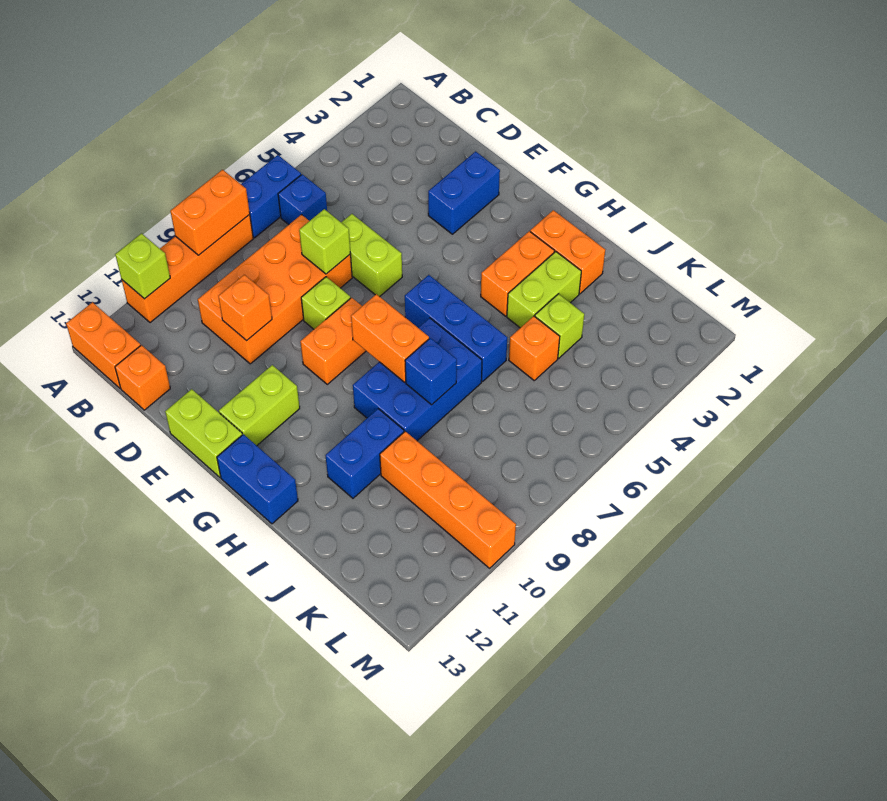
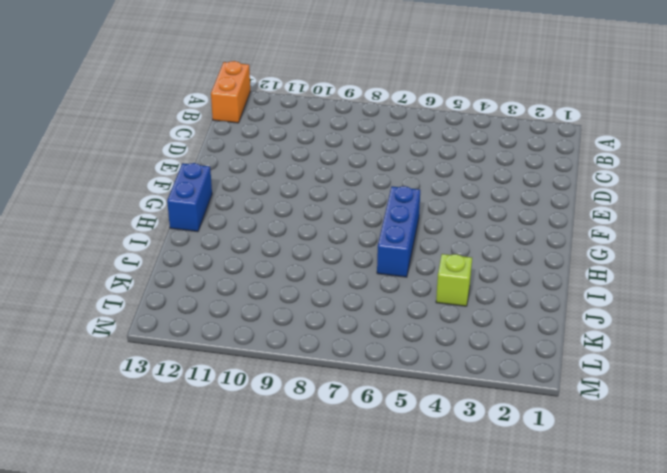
none -> blue brick A6:A7 level 1
none -> orange brick A8:A11 level 1
none -> blue brick B6 level 1

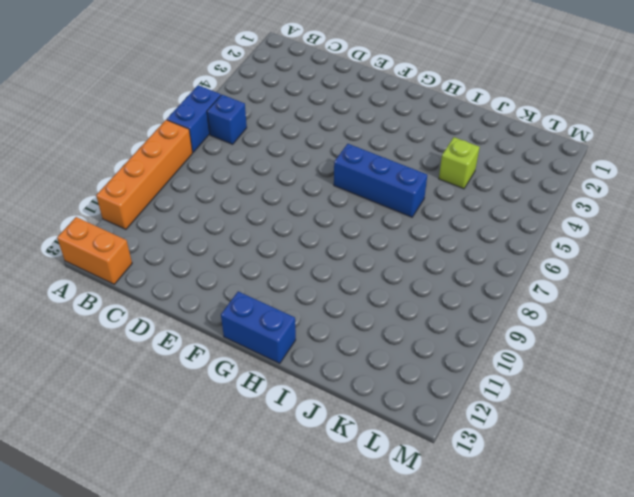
none -> orange brick C7:D10 level 1
none -> orange brick C13 level 1
none -> lime brick D6:E6 level 1

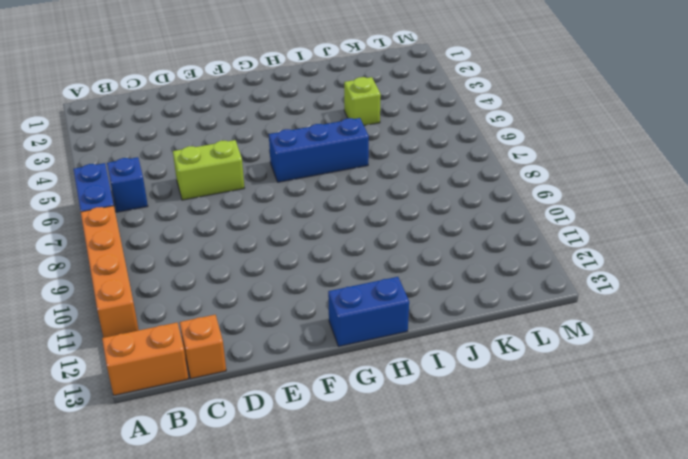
none -> orange brick C7:D10 level 1
none -> blue brick E2:E3 level 1
none -> lime brick E8 level 1

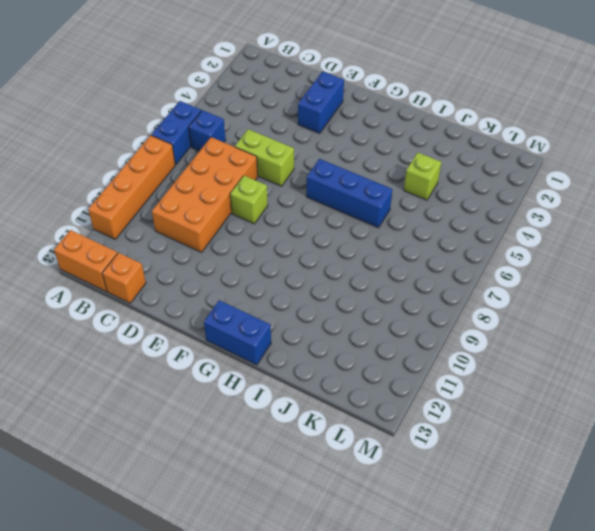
none -> lime brick E13:F13 level 1
none -> orange brick F8:F9 level 1
none -> lime brick F11:F12 level 1

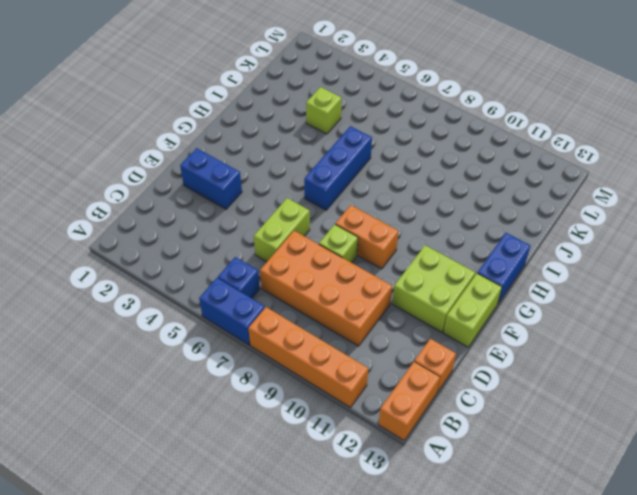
lime brick E11:F12 level 1 -> lime brick F11:F12 level 1
none -> orange brick H2:I2 level 1
none -> orange brick H3:H4 level 1
none -> blue brick H7:I9 level 1

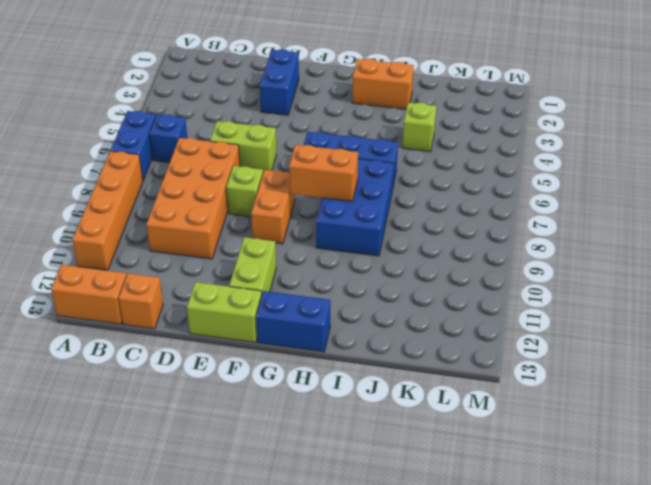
none -> orange brick H3:H4 level 1
none -> lime brick I3:I4 level 1
none -> blue brick I10:I11 level 1

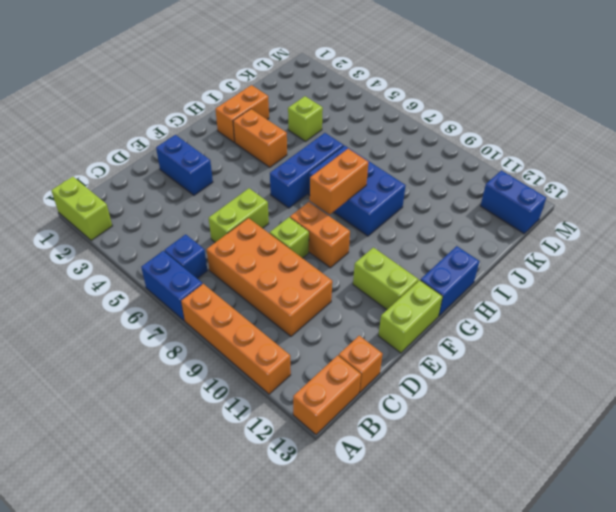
lime brick A1:A2 level 1 -> lime brick I3:I4 level 1
blue brick L12:L13 level 1 -> blue brick I10:I11 level 1
none -> orange brick J5 level 1
none -> orange brick J10:M10 level 1
none -> orange brick A8:A9 level 2

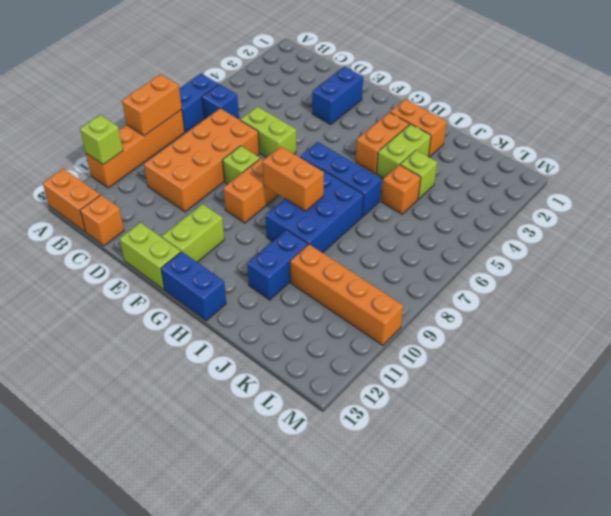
none -> lime brick D7 level 2
none -> orange brick D10 level 2
none -> blue brick I8 level 2

